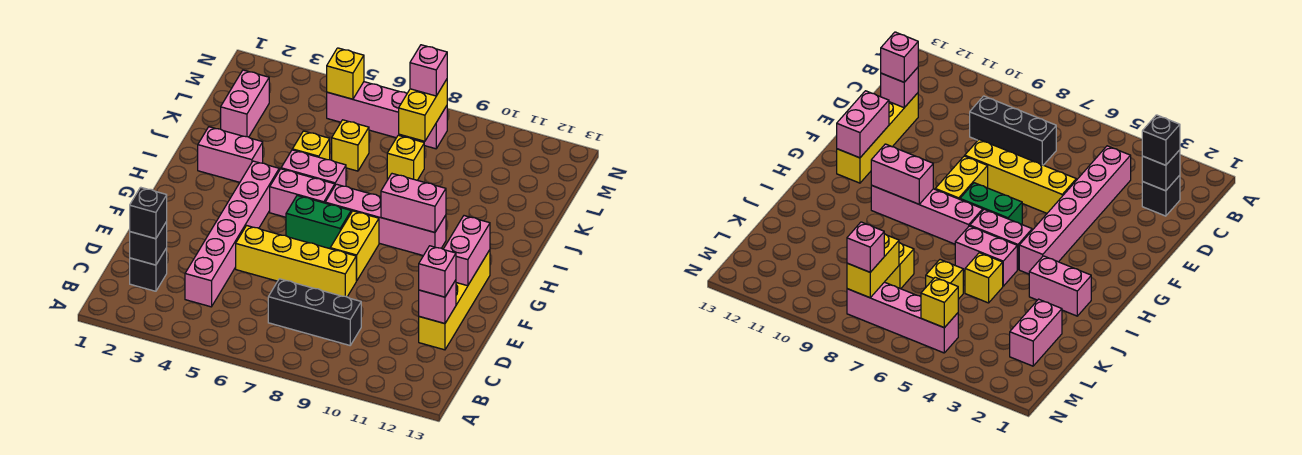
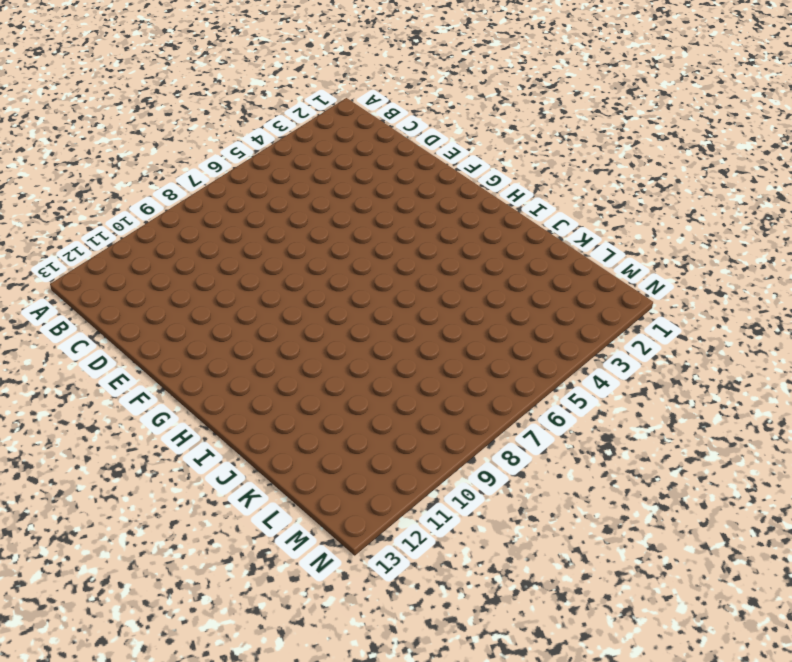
none -> black brick C2 level 1
none -> pink brick C4:H4 level 1
none -> black brick C7:C9 level 1

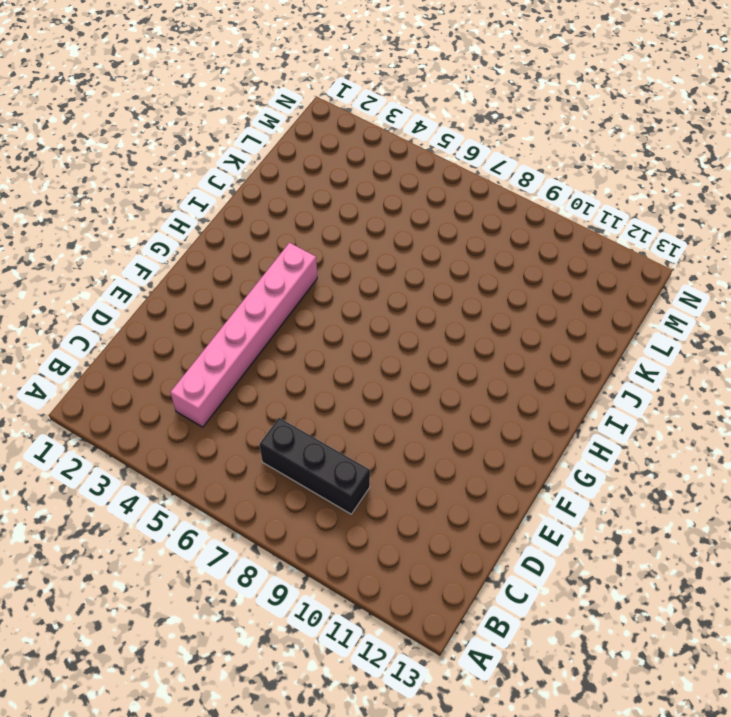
none -> black brick C2 level 1
none -> yellow brick D12:G12 level 1
none -> yellow brick E5:E8 level 1

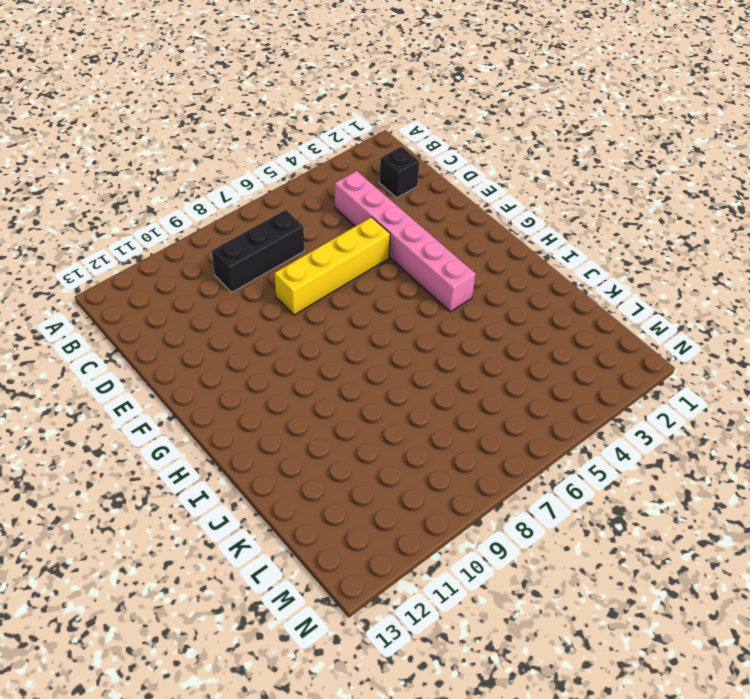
none -> yellow brick D12:G12 level 1
none -> yellow brick F8:G8 level 1
none -> green brick G6:G7 level 1

